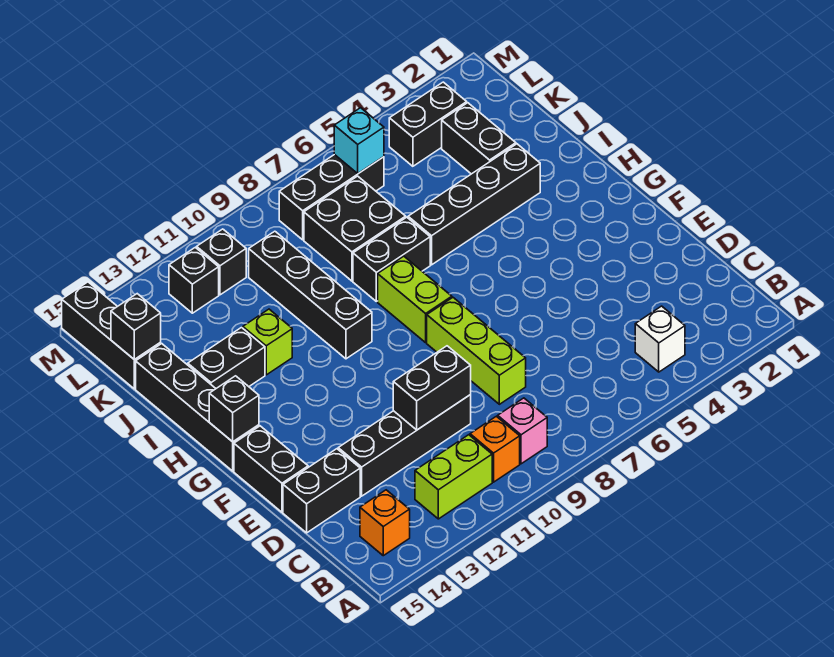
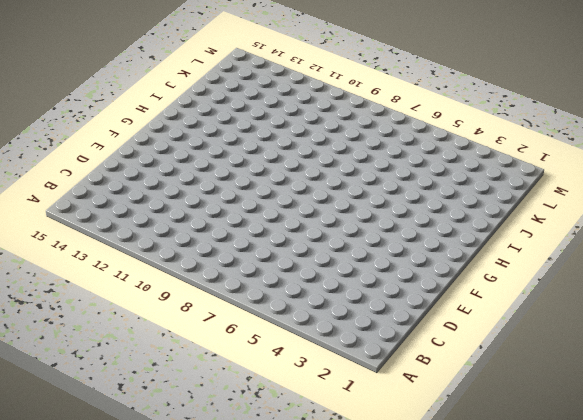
none -> white brick B4 level 1
none -> pink brick B9 level 1
none -> orange brick B10 level 1

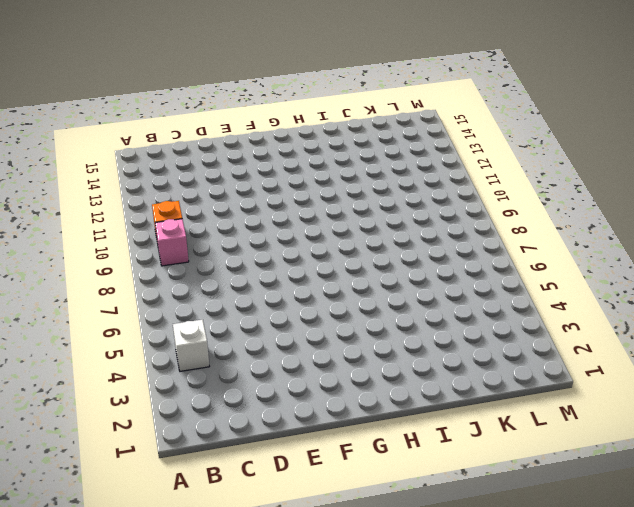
none -> lime brick B11:B12 level 1
none -> orange brick B14 level 1
none -> lime brick D8:F8 level 1

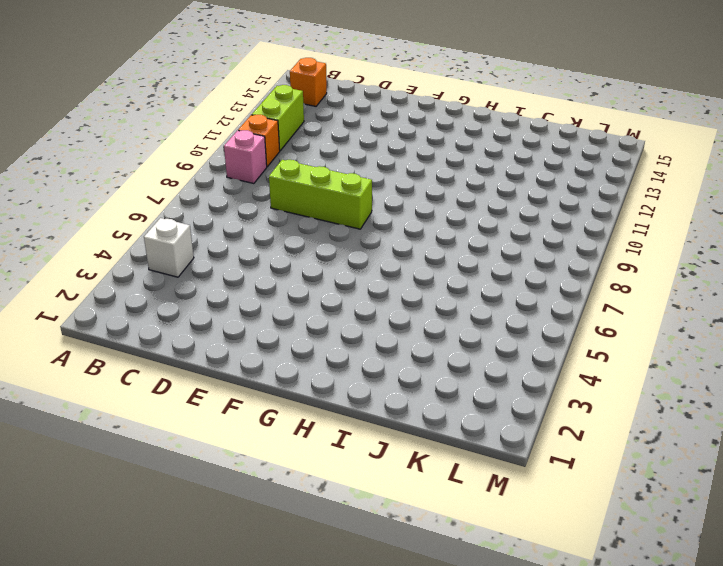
none -> black brick D10:D13 level 1
none -> black brick D14:D15 level 1
none -> black brick E15:F15 level 1

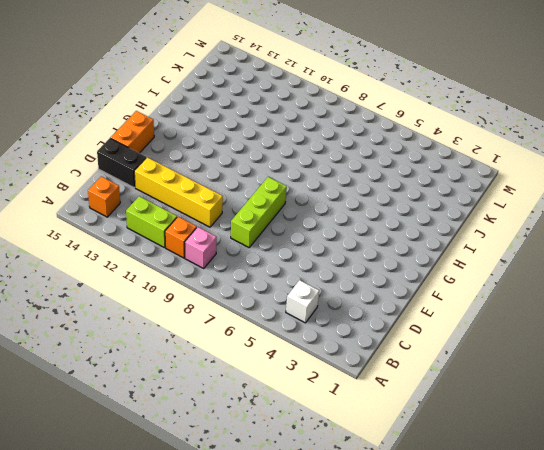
yellow brick D10:D13 level 1 -> black brick D10:D13 level 1
orange brick E15:F15 level 1 -> black brick E15:F15 level 1
none -> lime brick G8:H8 level 1
none -> black brick G15:J15 level 1
none -> black brick H10:K10 level 1

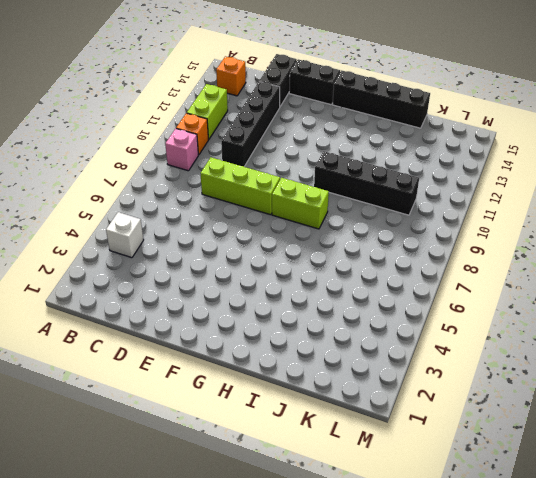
none -> black brick I3:I6 level 1
none -> black brick I7:I8 level 1
none -> lime brick I12 level 1

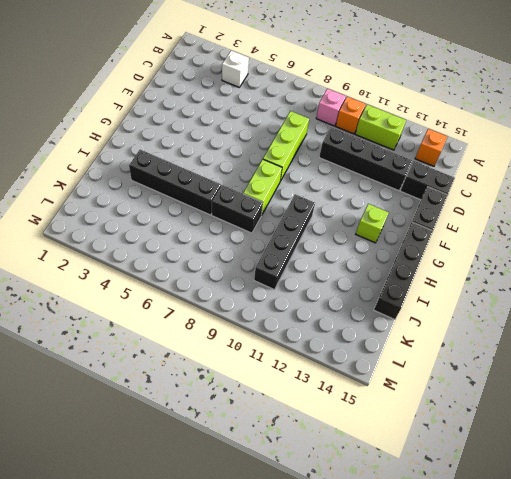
lime brick G13 level 1 -> lime brick I12 level 1
none -> black brick I13:I14 level 1
none -> black brick J3:K3 level 1
none -> black brick J7:K8 level 1

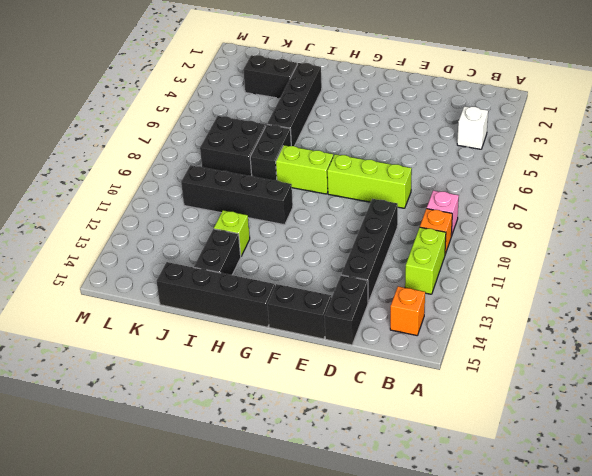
none -> black brick K15:M15 level 1
none -> black brick L3:L4 level 1
none -> black brick L6:L8 level 1

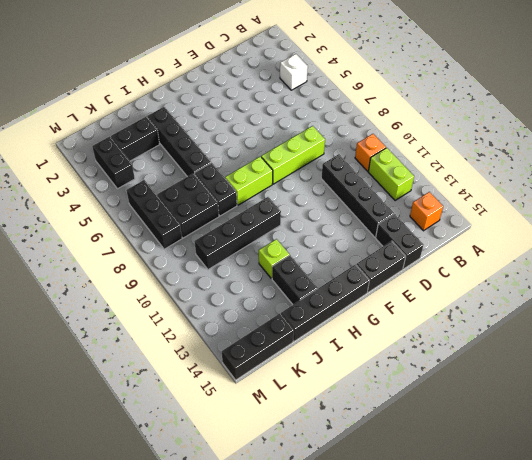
none -> pink brick B9 level 1
none -> black brick L11 level 1
none -> black brick L12 level 1

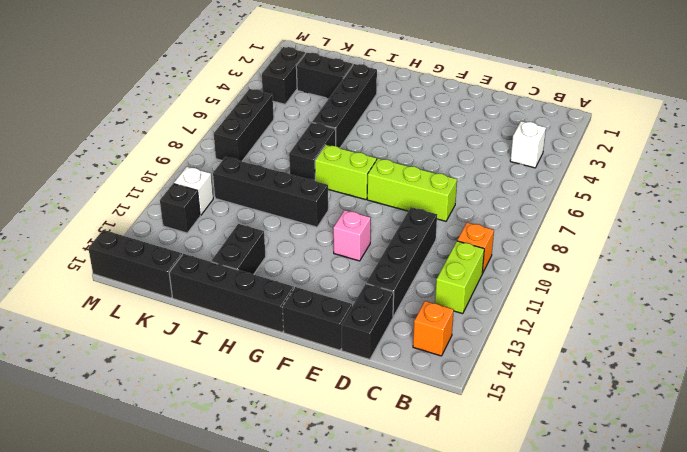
pink brick F11 level 1 -> pink brick B9 level 1
white brick L11 level 1 -> black brick L11 level 1
none -> lime brick I12 level 1
none -> black brick J7:K8 level 1
none -> black brick D10:D11 level 2

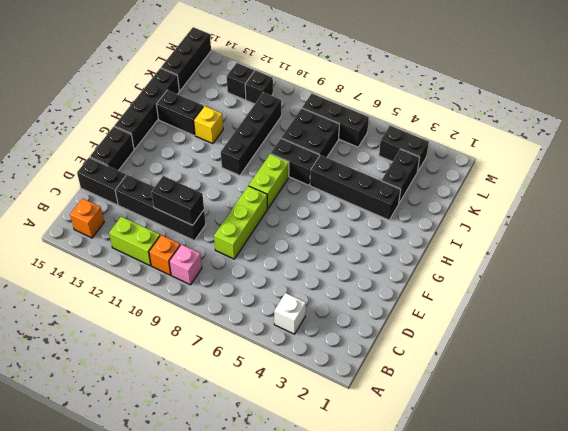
yellow brick I12 level 1 -> lime brick I12 level 1
none -> black brick G15 level 2
none -> black brick K15 level 2
none -> cyan brick L6 level 2

